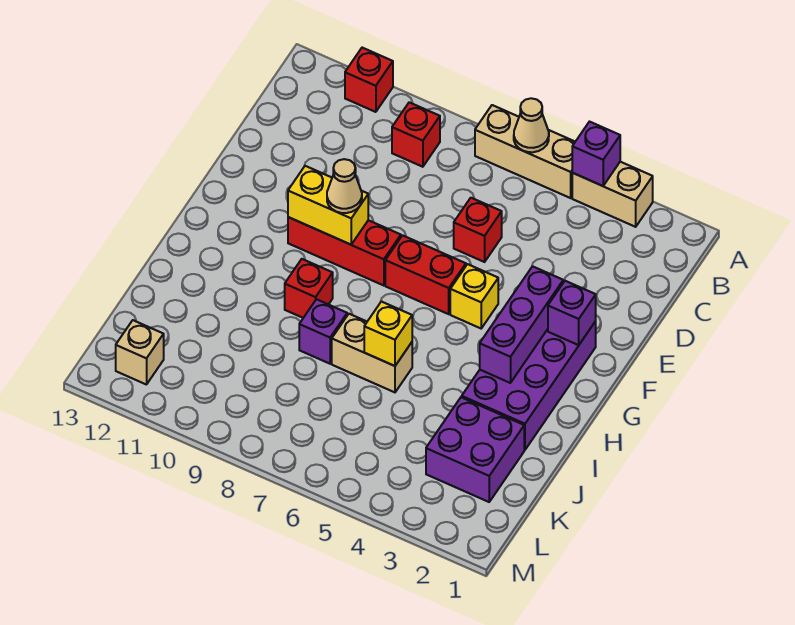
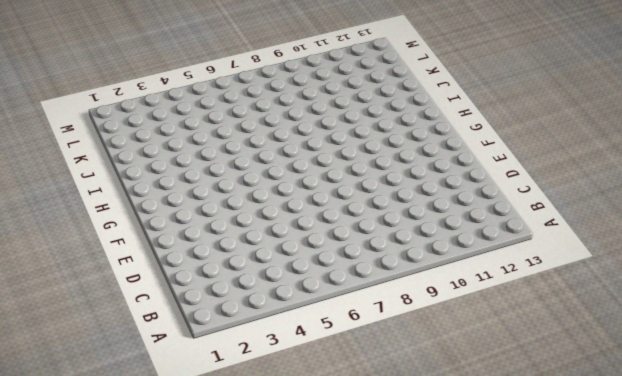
none -> tan brick A3:A4 level 1
none -> tan brick A5:A7 level 1
none -> red brick A11 level 1

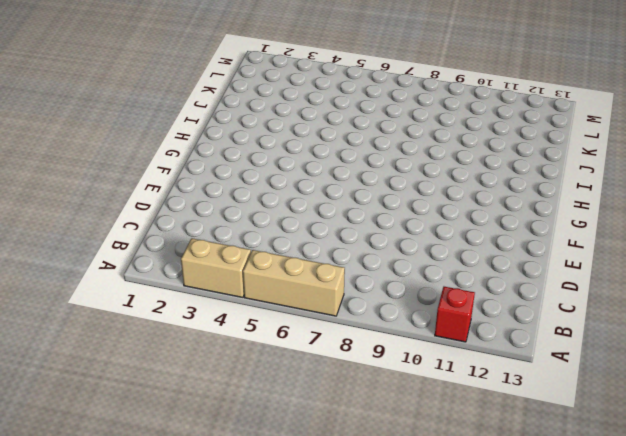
none -> red brick B9 level 1
none -> red brick D6 level 1
none -> purple brick F2:I3 level 1

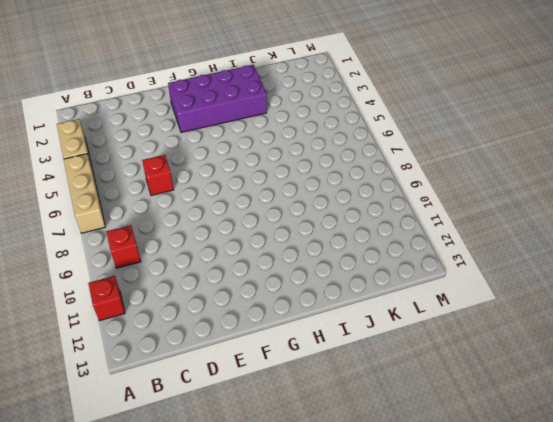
none -> yellow brick F5 level 1
none -> red brick F6:F7 level 1
none -> red brick F8:F10 level 1

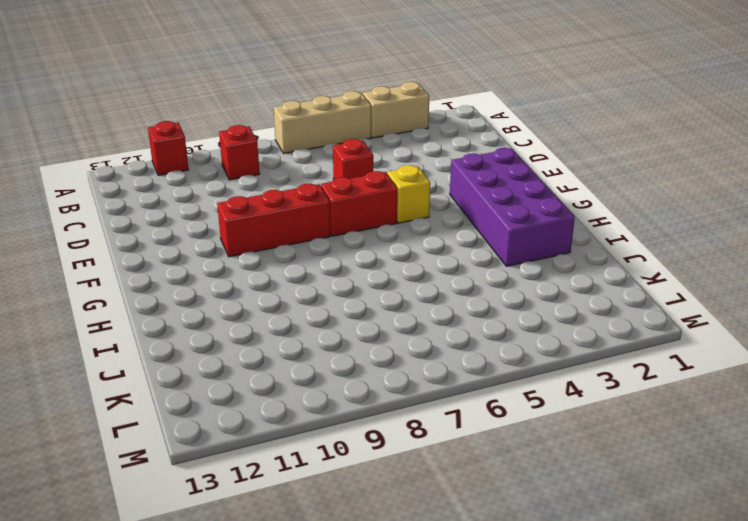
none -> red brick H9 level 1
none -> tan brick I6:I7 level 1
none -> purple brick I8 level 1

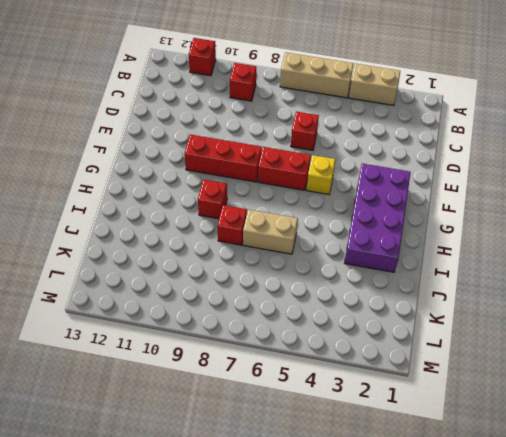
red brick I8 level 1 -> purple brick I8 level 1
none -> purple brick J2:K3 level 1
none -> tan brick L12 level 1
none -> purple brick A4 level 2

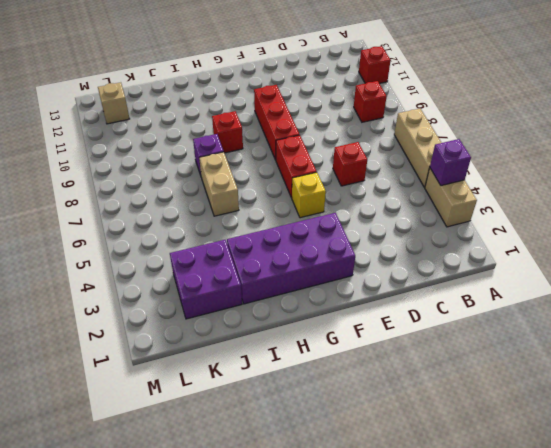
none -> tan cone A6 level 2
none -> purple brick F2 level 2
none -> purple brick F3:H3 level 2

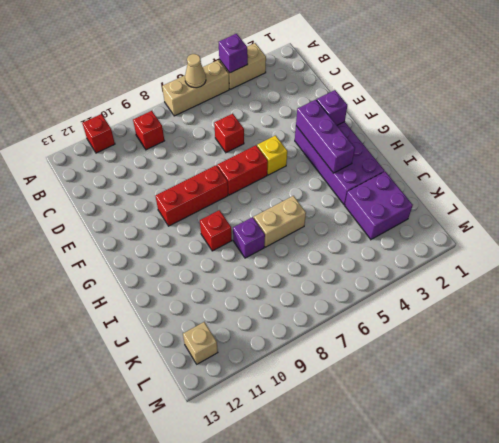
none -> yellow brick F9:F10 level 2
none -> yellow brick I6 level 2
none -> tan cone F9 level 3

